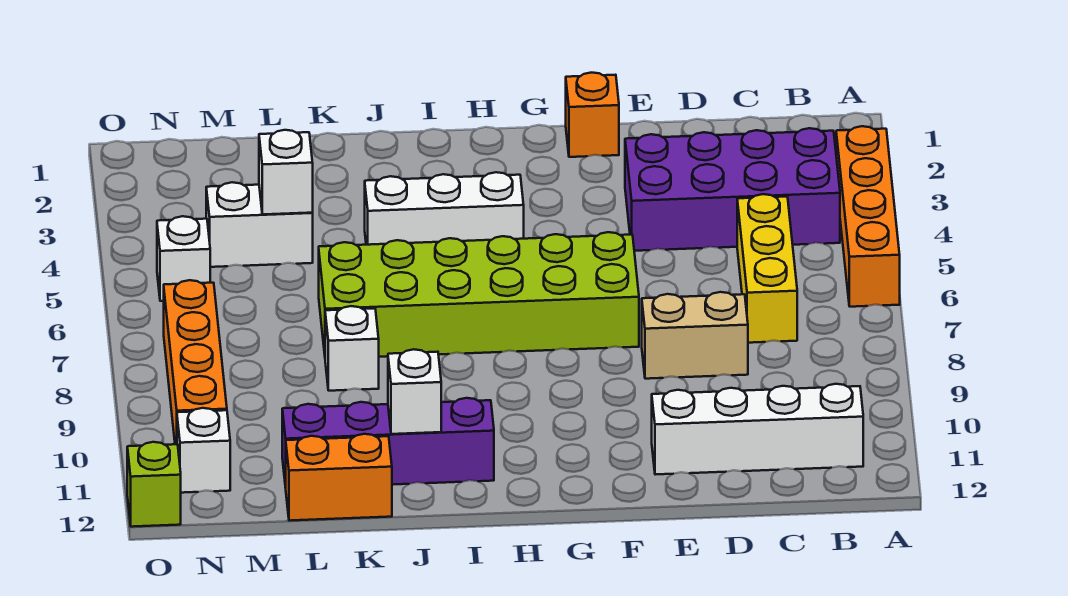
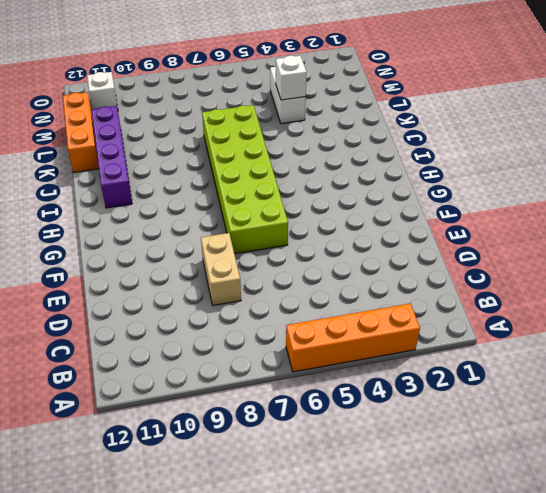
orange brick K12:M12 level 1 -> orange brick K12:L12 level 1
none -> purple brick B3:E4 level 1
none -> white brick B11:E11 level 1
none -> yellow brick C5:C7 level 1

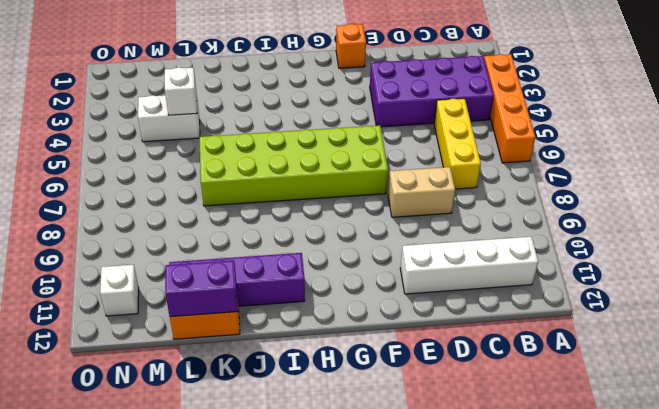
purple brick K12:L12 level 2 -> none
none -> white brick H4:J4 level 1
none -> white brick K8 level 1
none -> white brick N5 level 1

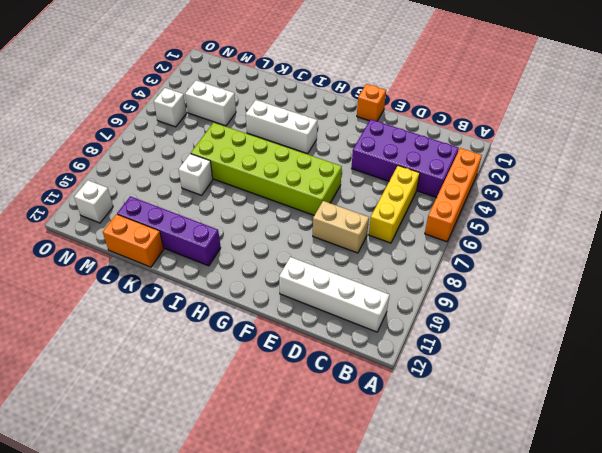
none -> orange brick N7:N10 level 1
none -> lime brick O12 level 1
none -> white brick J11 level 2

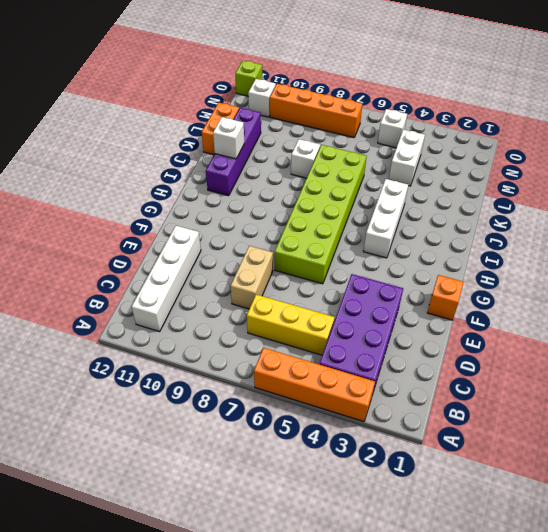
none -> white brick L4 level 2

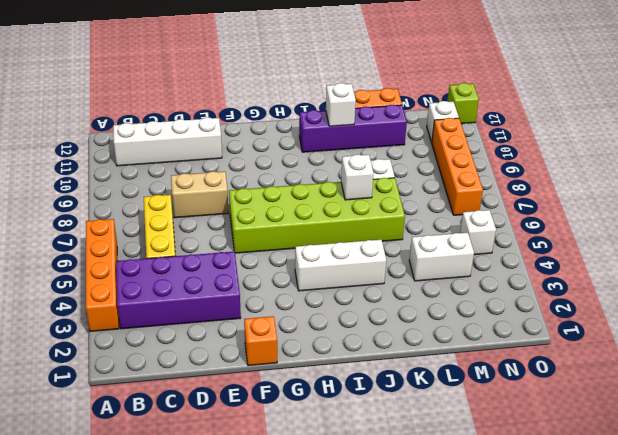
white brick J7 level 2 -> white brick L4 level 2

